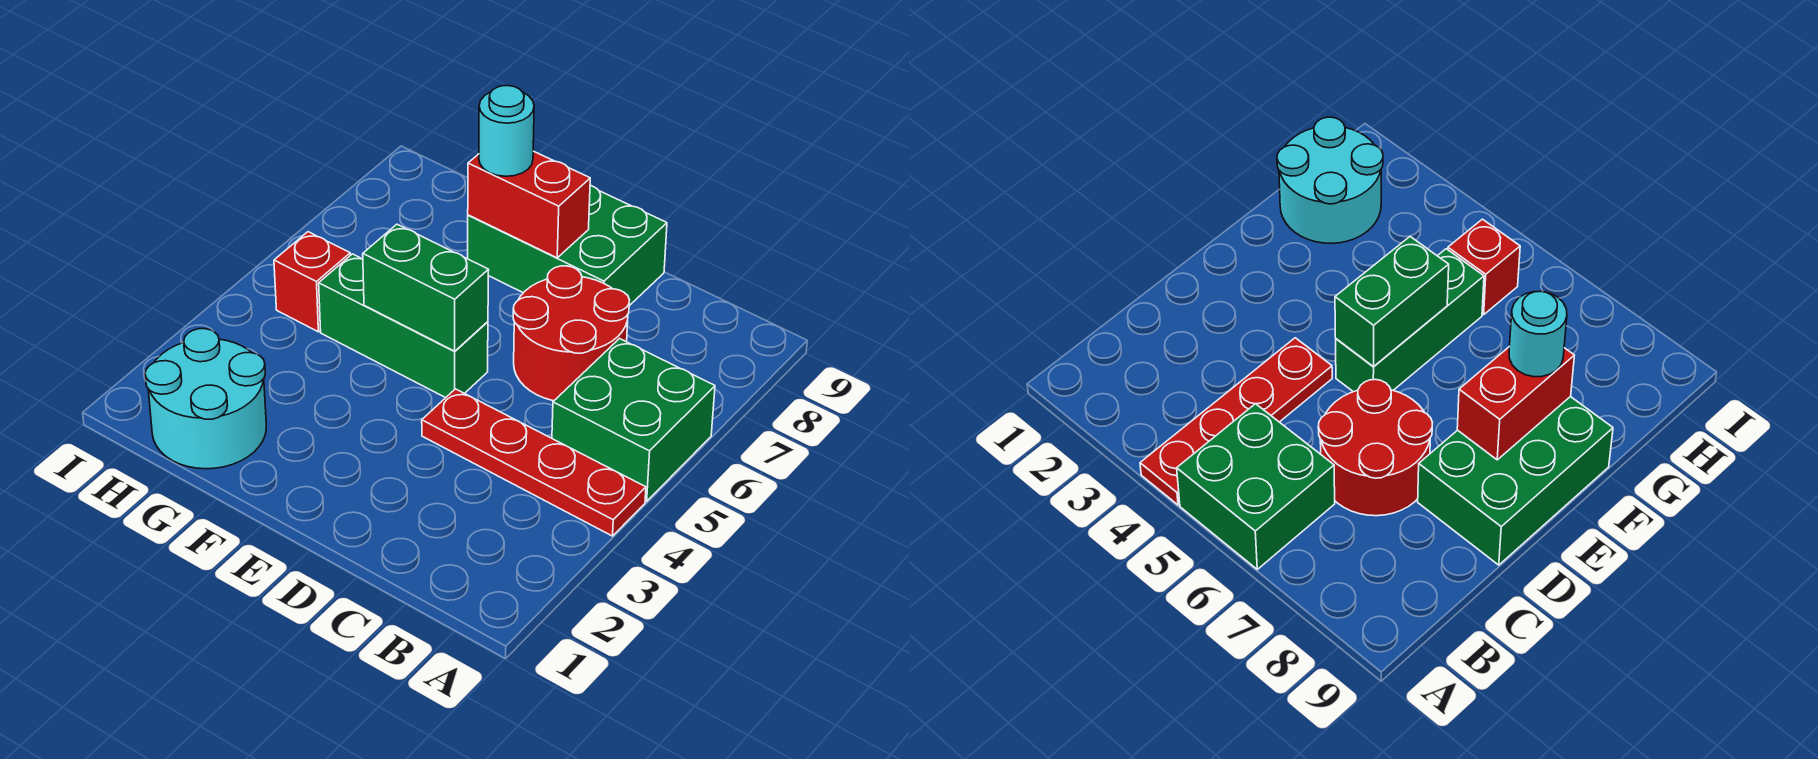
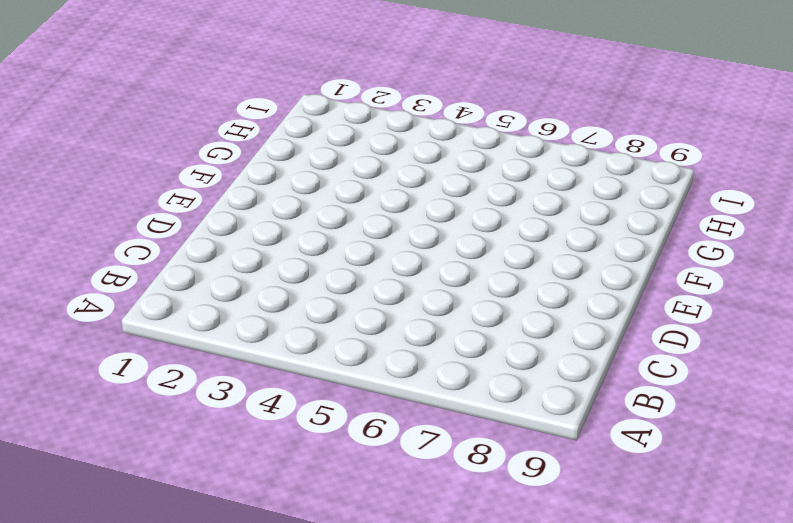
none -> red plate A4:D4 level 1
none -> green brick A5:B6 level 1

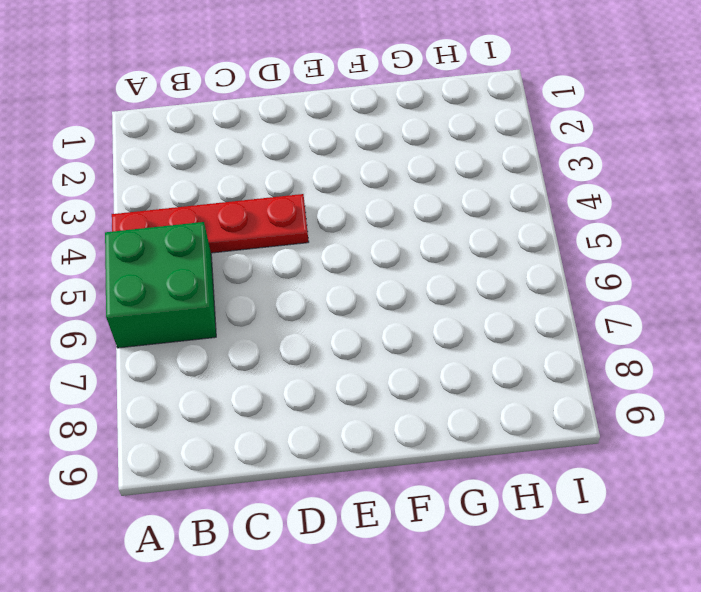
none -> red round brick C6:D7 level 1
none -> green brick D8:F9 level 1

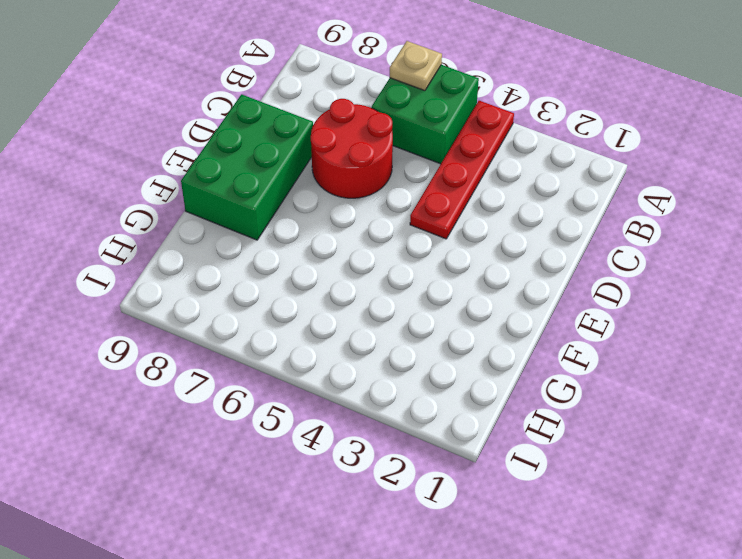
tan plate A6 level 2 -> none
none -> green brick E5:G5 level 1
none -> cyan round brick G1:H2 level 1

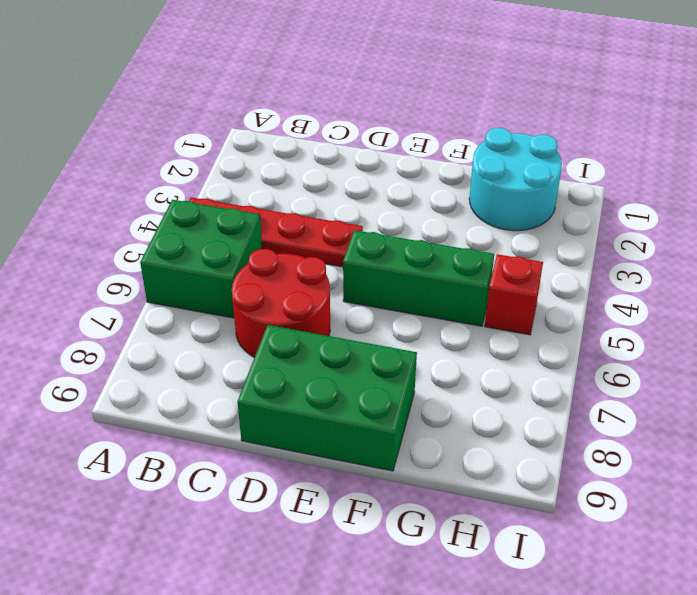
none -> green brick E5:F5 level 2
none -> red brick E8:F8 level 2

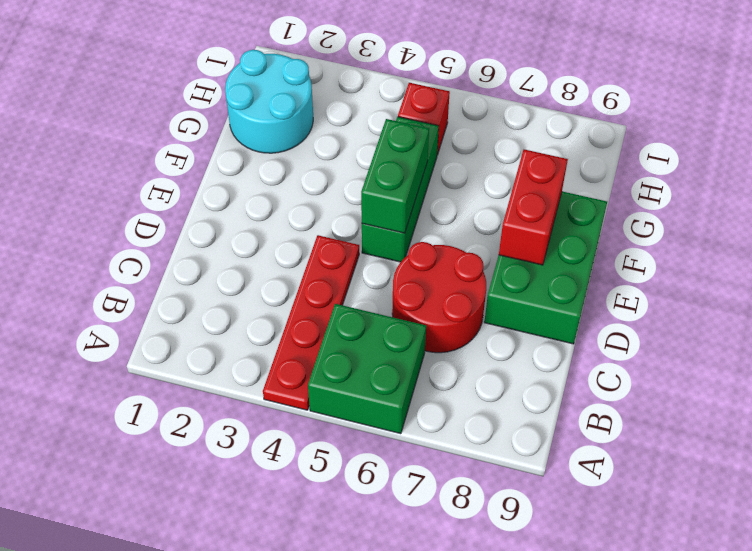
none -> cyan round brick F8 level 3

